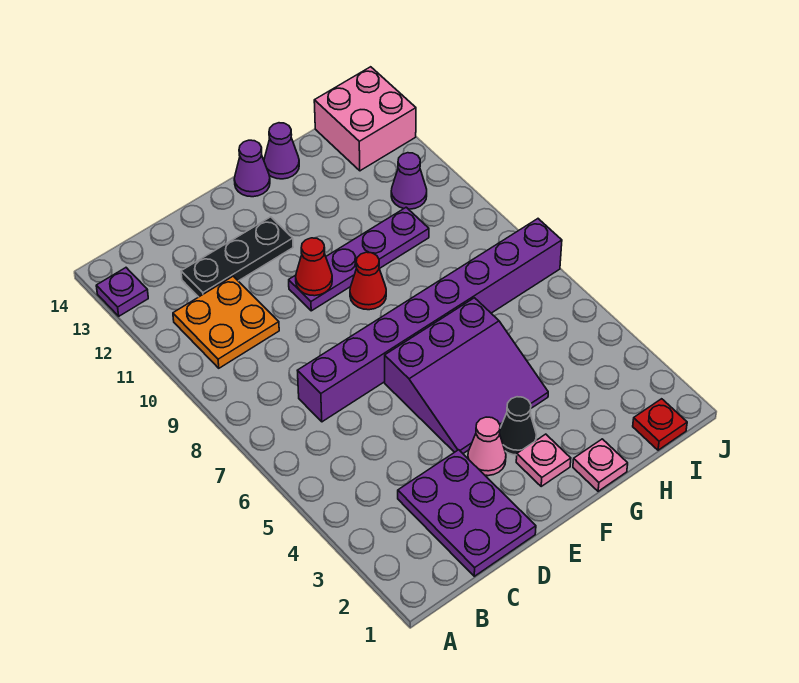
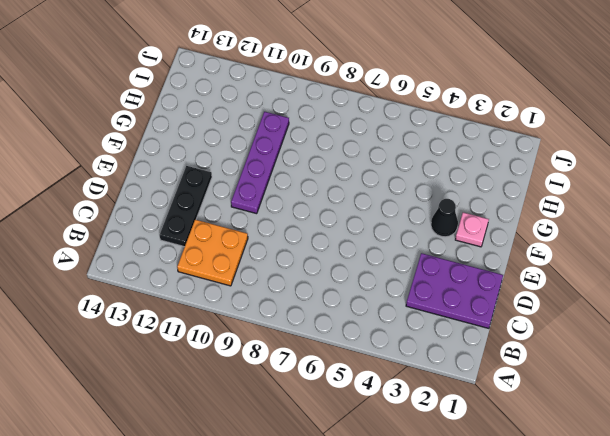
none -> purple plate A13 level 1
none -> purple brick C7:J7 level 1
none -> pink cone E3 level 1

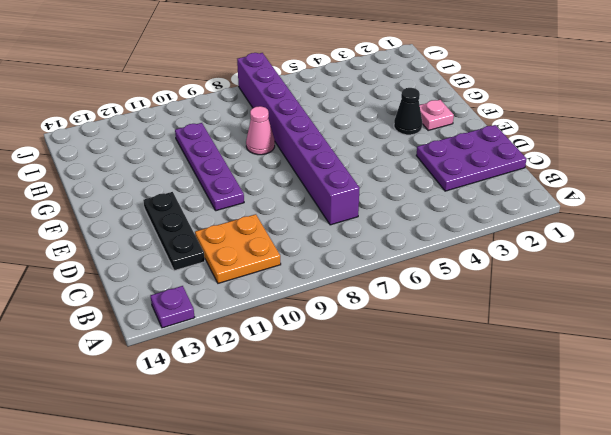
pink cone G8 level 1 -> pink cone E3 level 1
none -> purple slope E4:G6 level 1 top 6
none -> red cone F9 level 1
none -> purple cone F14 level 1

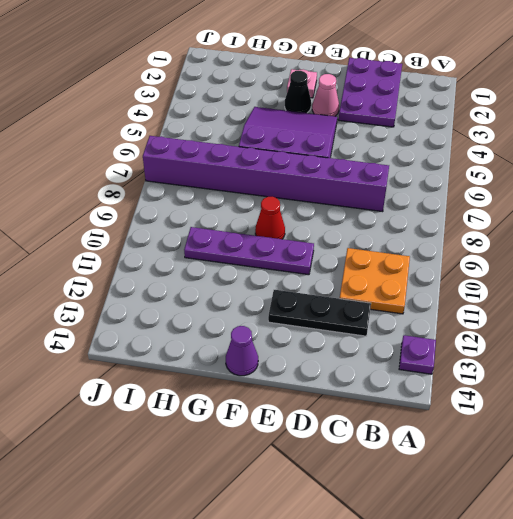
none -> pink plate G1 level 1
none -> purple cone G14 level 1
none -> red plate I1 level 1

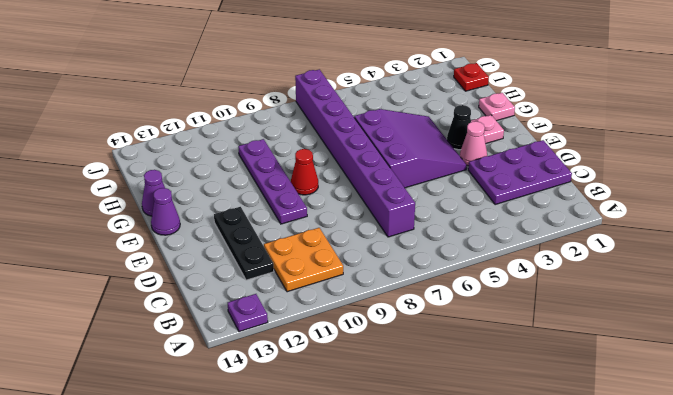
none -> purple cone I11 level 1
none -> pink brick I13:J14 level 1
none -> red cone E10 level 2

